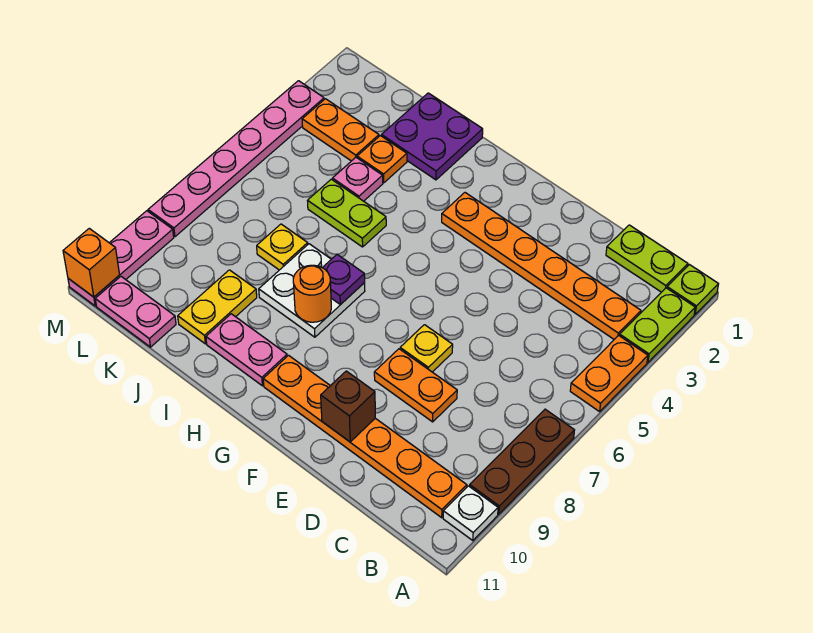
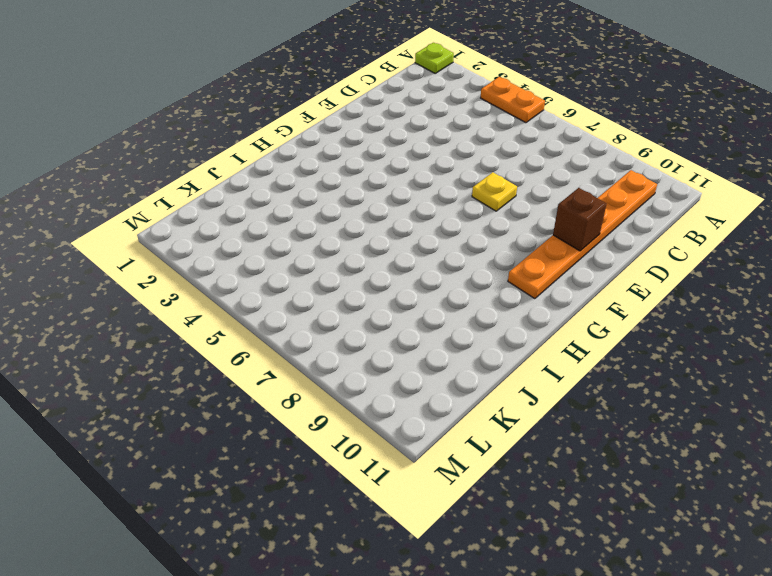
none -> lime plate A2:A3 level 1
none -> brown plate A7:A9 level 1
none -> white plate A10 level 1

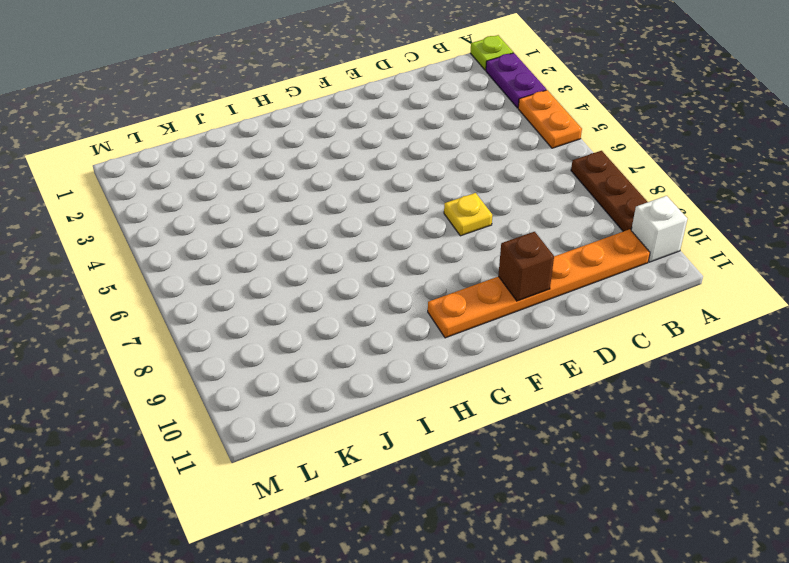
purple plate A2:A3 level 1 -> lime plate A2:A3 level 1
white brick A10 level 1 -> white plate A10 level 1
none -> lime plate B1:C1 level 1
none -> orange plate B3:G3 level 1
none -> orange plate D8:E8 level 1

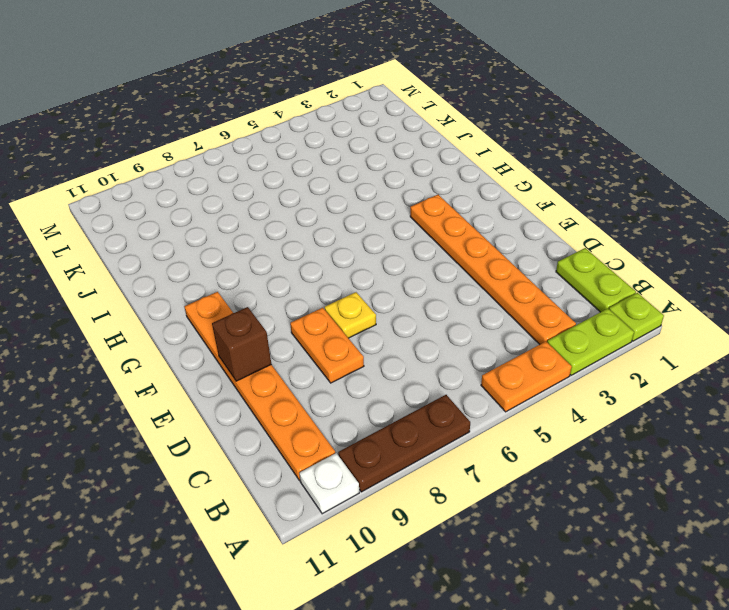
none -> white plate H7:I8 level 1
none -> pink plate H10:I10 level 1
none -> purple plate I1:J2 level 1

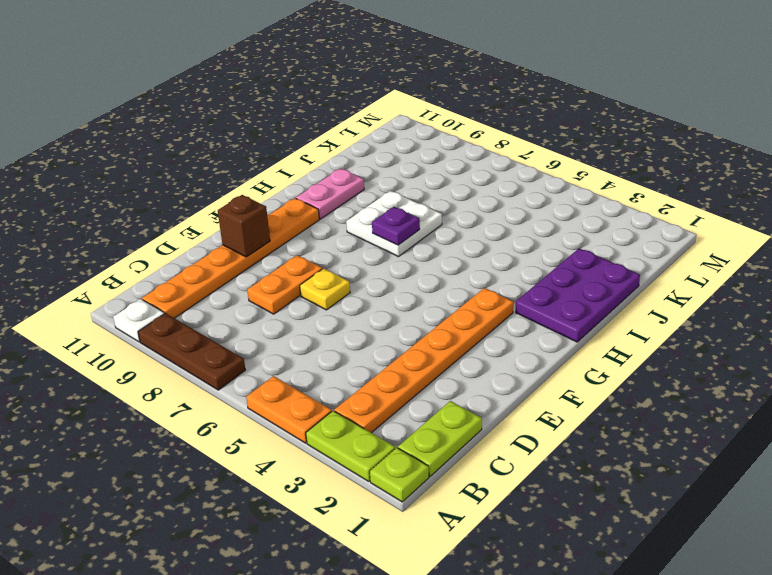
purple plate H1:J2 level 1 -> purple plate I1:J2 level 1
none -> lime plate I5:J5 level 1
none -> orange plate J3 level 1
none -> pink plate J4 level 1

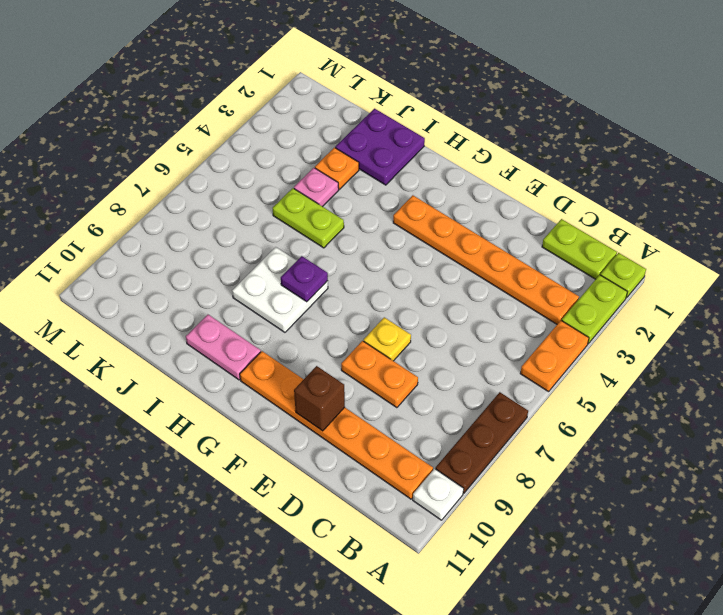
none -> yellow plate J7 level 1
none -> yellow plate J9:J10 level 1
none -> orange plate K3:L3 level 1

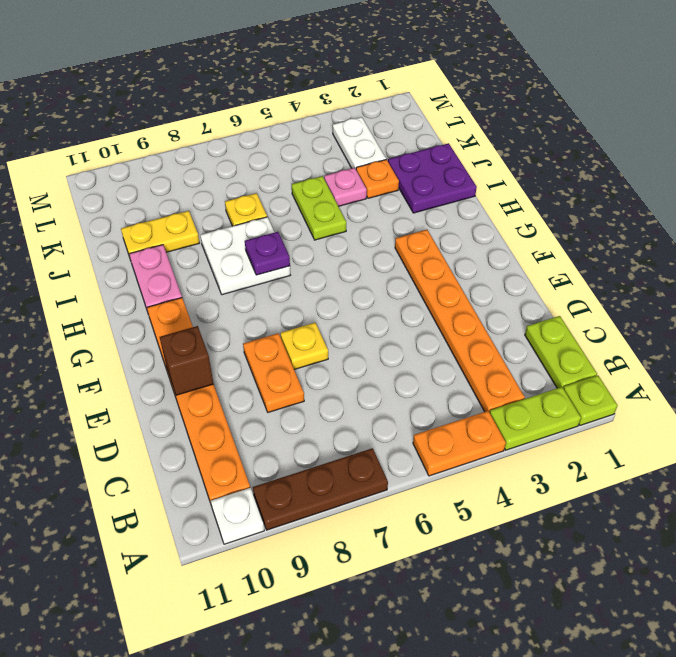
white plate K3:L3 level 1 -> orange plate K3:L3 level 1
none -> pink plate K11:L11 level 1
none -> pink plate M3:M8 level 1
none -> pink plate M9:M11 level 1

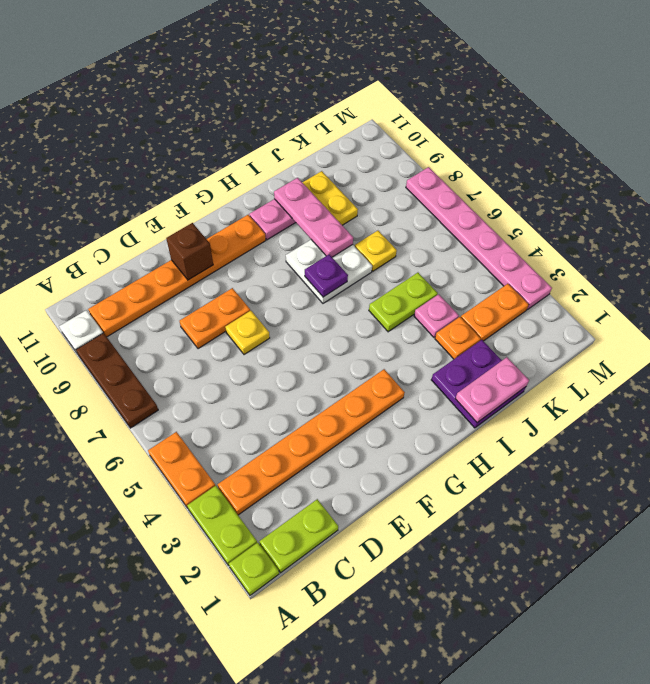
pink plate I1:J1 level 2 -> pink plate K11:L11 level 1
pink plate I8:I10 level 2 -> pink plate M9:M11 level 1
none -> orange round brick H8 level 2
none -> orange brick M11 level 2

